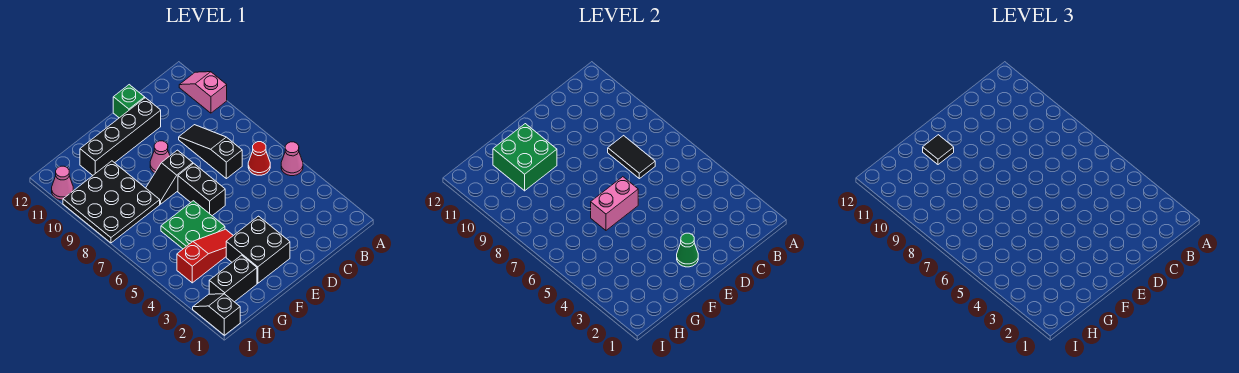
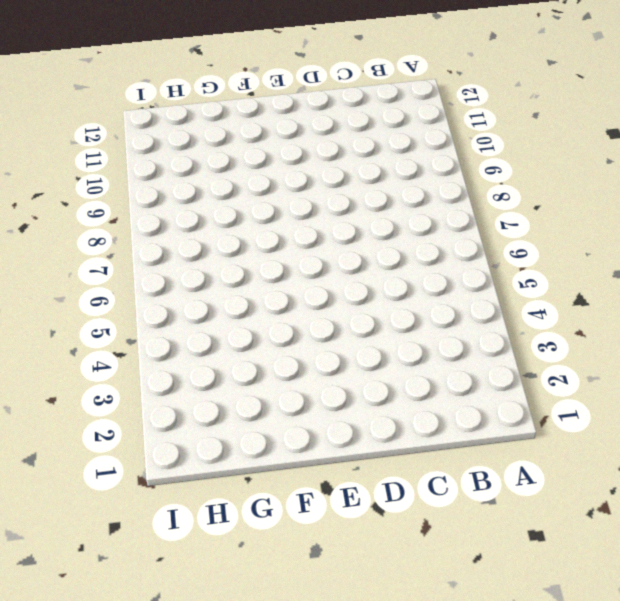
none -> pink cone A5 level 1
none -> pink slope A10:A11 level 1 top 10
none -> red cone B6 level 1

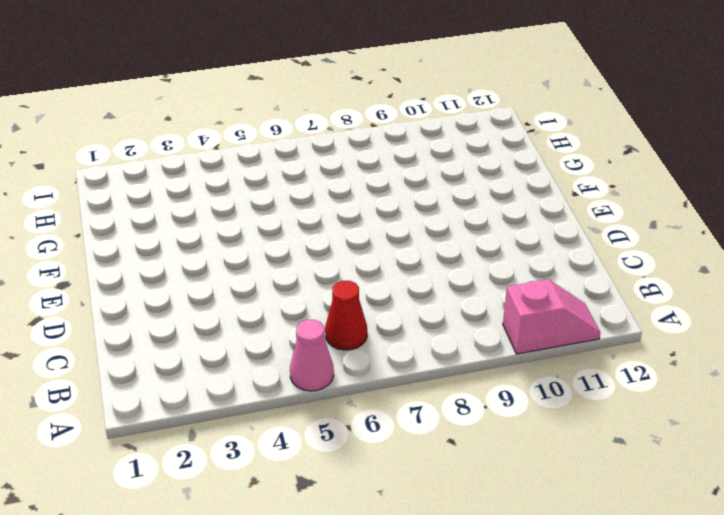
none -> black slope C7:C9 level 1 top 7
none -> black brick D11:G11 level 1
none -> green brick D12 level 1

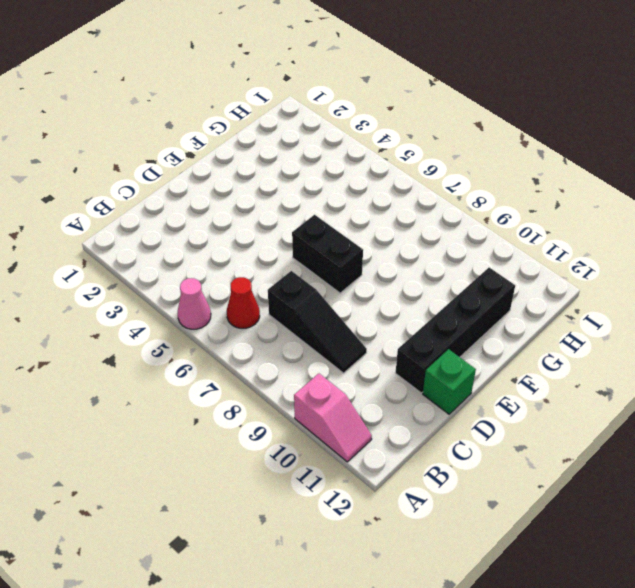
none -> black brick E2:F3 level 1
none -> black slope E8:F8 level 1 top E
none -> pink cone E9 level 1

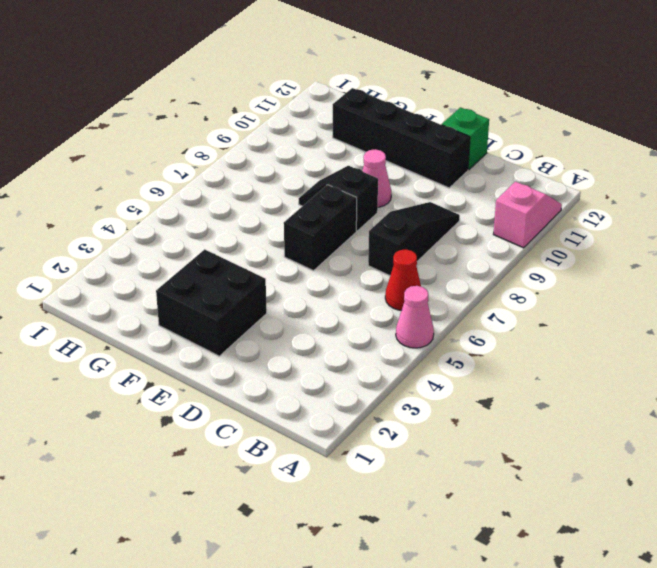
none -> red slope F4:H4 level 1 top H
none -> green plate F5:G6 level 1
none -> black brick G2:H2 level 1

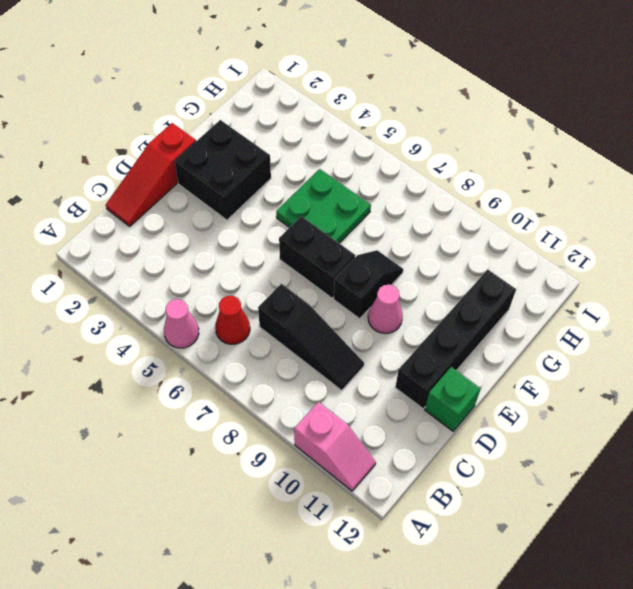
red slope C1:E1 level 1 top E -> red slope F4:H4 level 1 top H
none -> black brick G2:H2 level 1
none -> black plate G8:I10 level 1
none -> black slope I1:I2 level 1 top 1

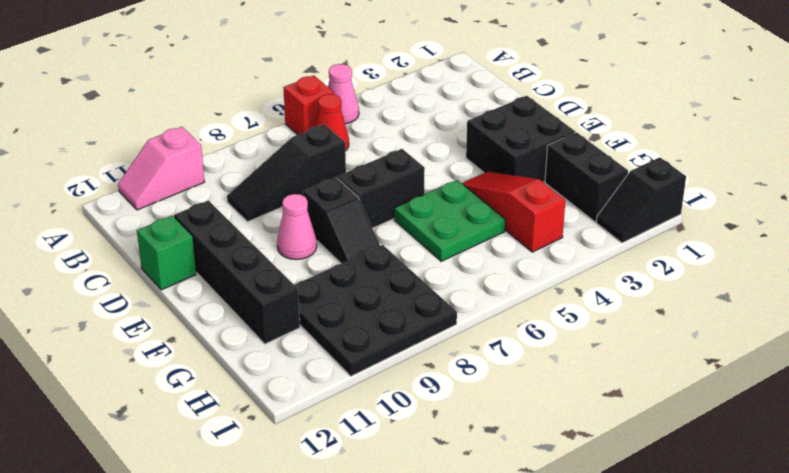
red brick A6 level 1 -> none
none -> pink cone I11 level 1
none -> black tile C7:C8 level 2
none -> green cone E2 level 2

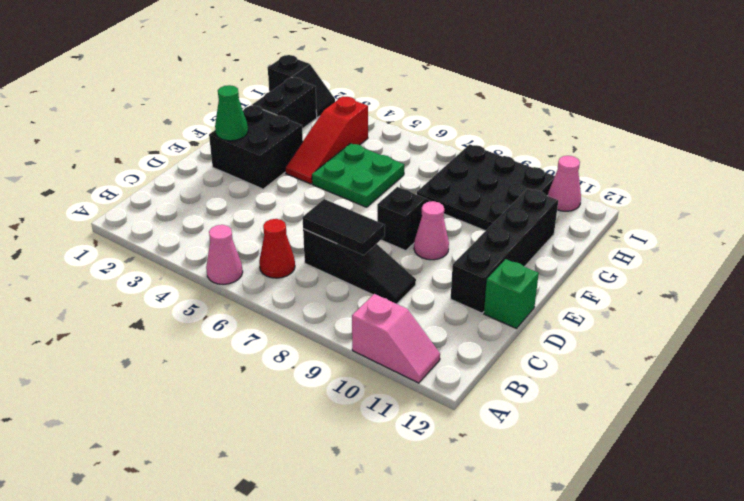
none -> black brick E6:E7 level 1
none -> pink brick E6:F6 level 2
none -> green brick F10:G11 level 2

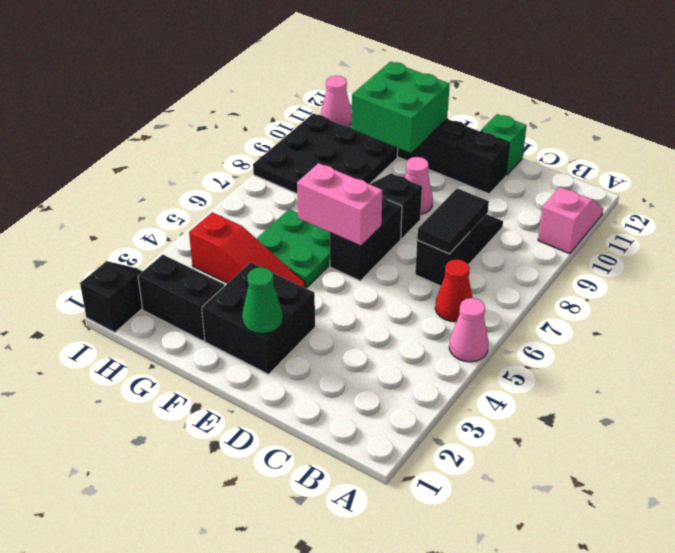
none -> black tile F11 level 3

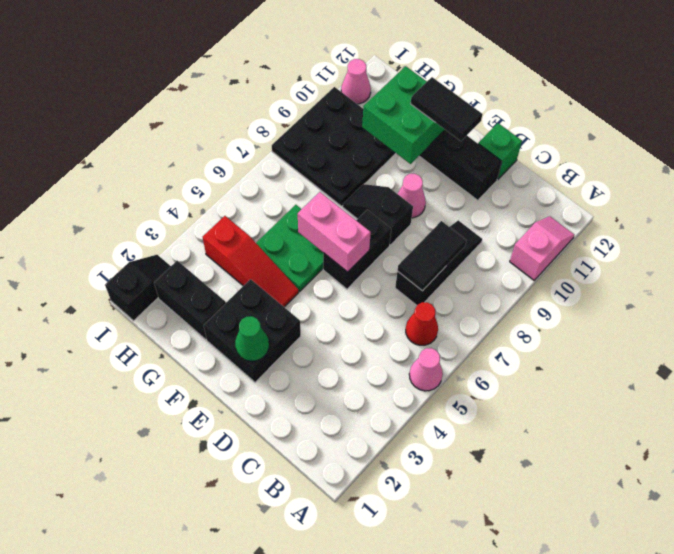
black tile E11:F11 level 3 -> black tile F11 level 3

